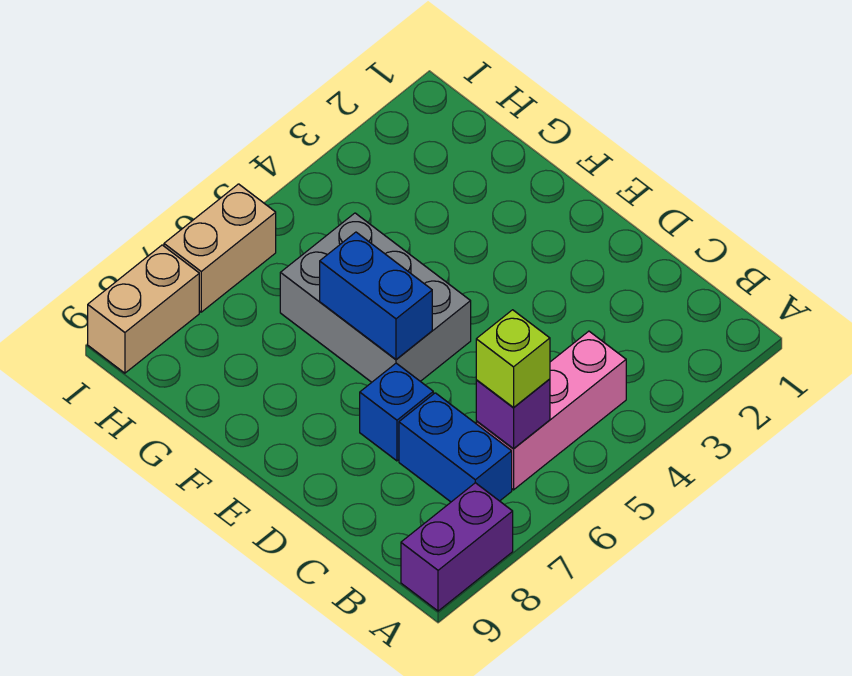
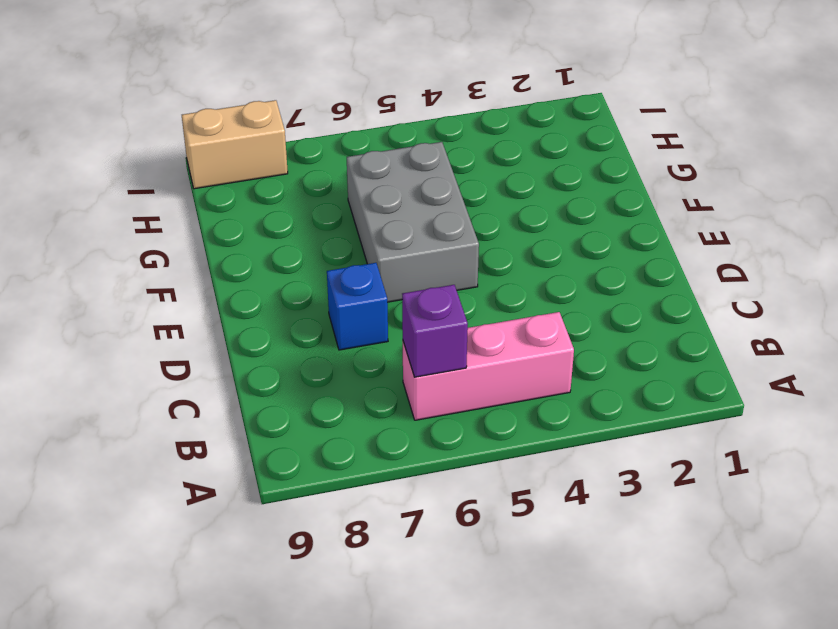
none -> purple brick A8:A9 level 1
none -> blue brick B7:C7 level 1

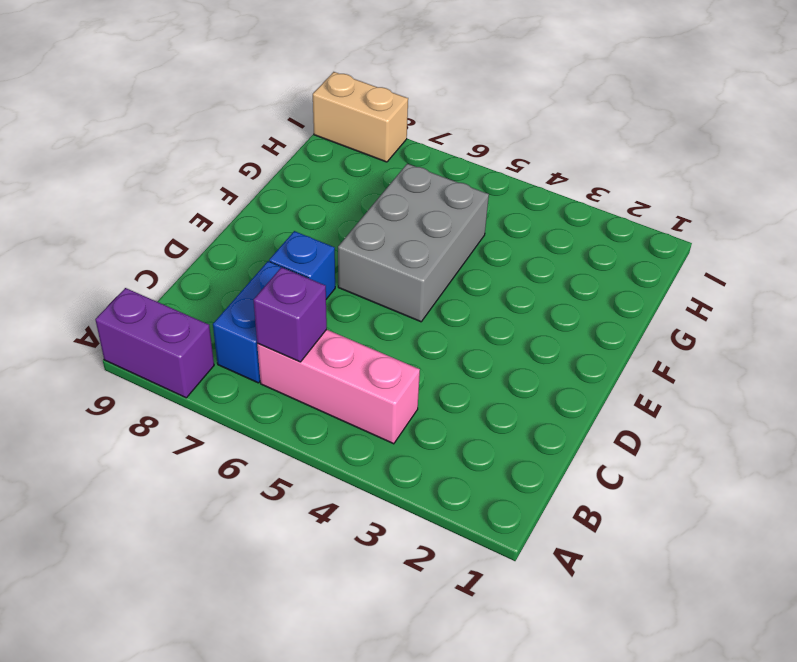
none -> tan brick I6:I7 level 1
none -> blue brick E6:F6 level 2

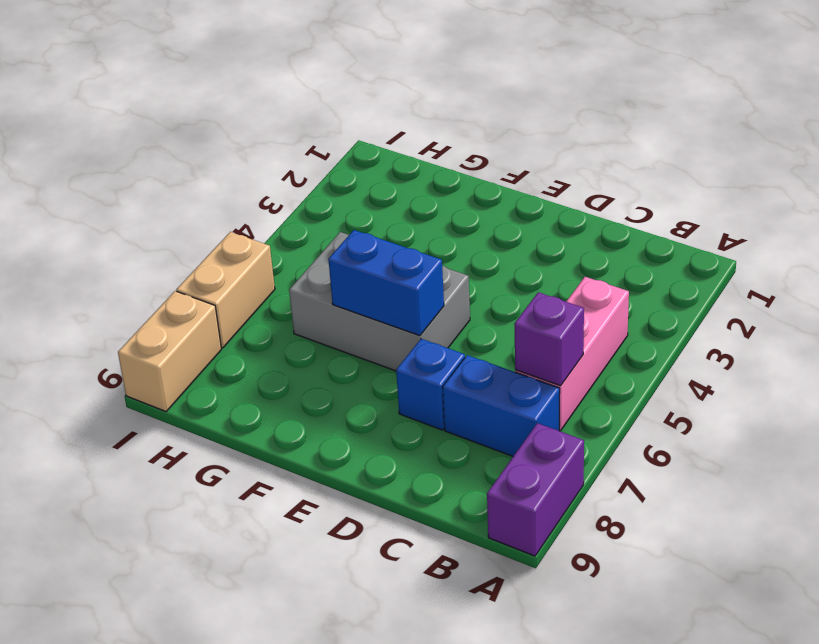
none -> lime brick B6 level 3

